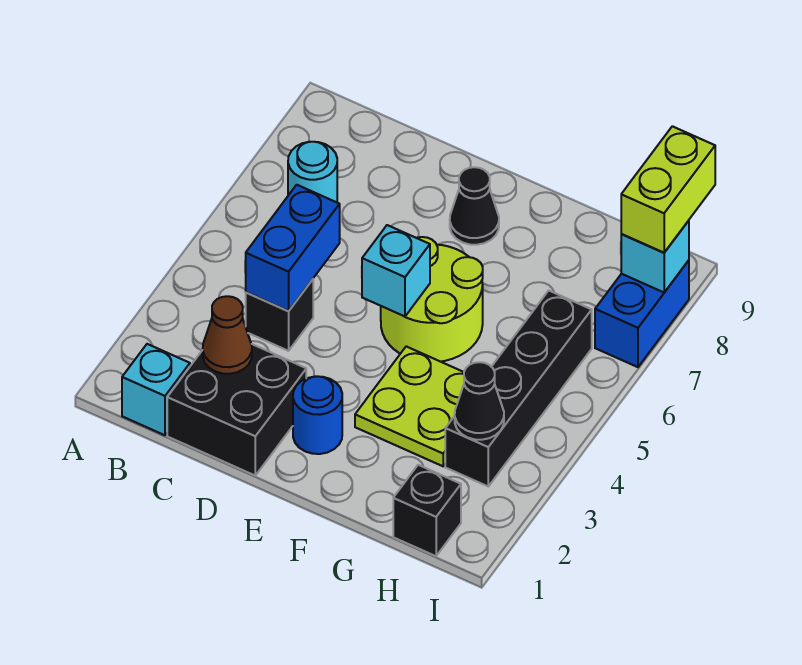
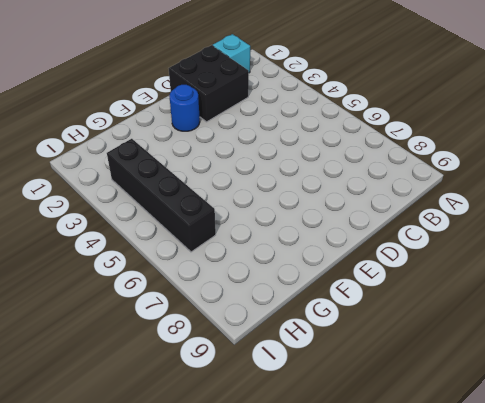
none -> cyan round brick B7 level 1
none -> black brick C4 level 1
none -> lime round brick E5:F6 level 1

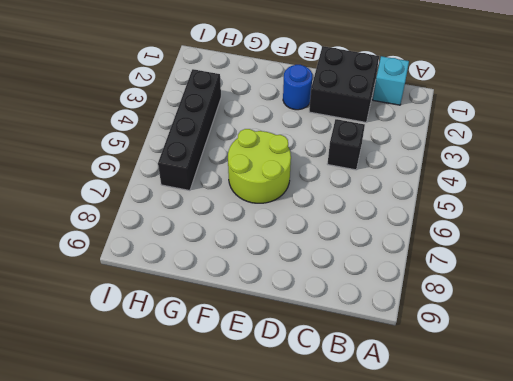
none -> cyan round brick B7 level 1
none -> black cone E8 level 1
none -> lime plate F3:G4 level 1

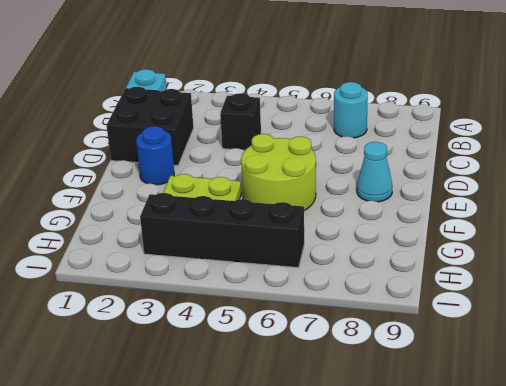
cyan cone E8 level 1 -> black cone E8 level 1
none -> black brick H1 level 1
none -> blue brick I7:I8 level 1
none -> brown cone C2 level 2

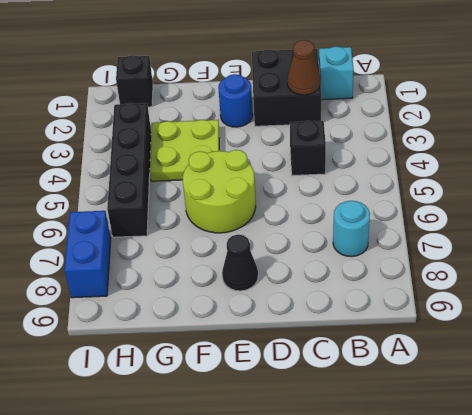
none -> blue brick C4:C5 level 2
none -> cyan brick E5 level 2
none -> black cone H3 level 2

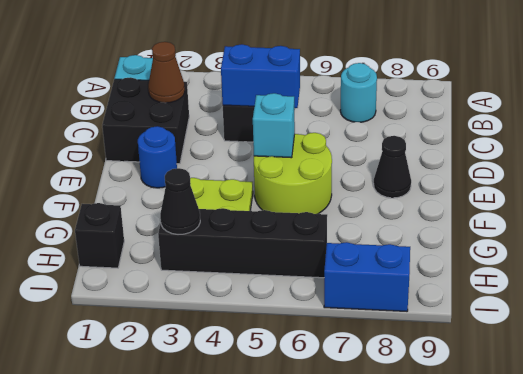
none -> cyan brick I8 level 2
none -> lime brick I8:I9 level 3

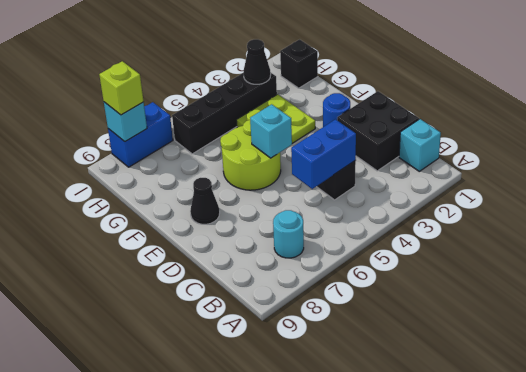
lime brick I8 level 3 -> lime brick I8:I9 level 3
none -> brown cone C2 level 2

